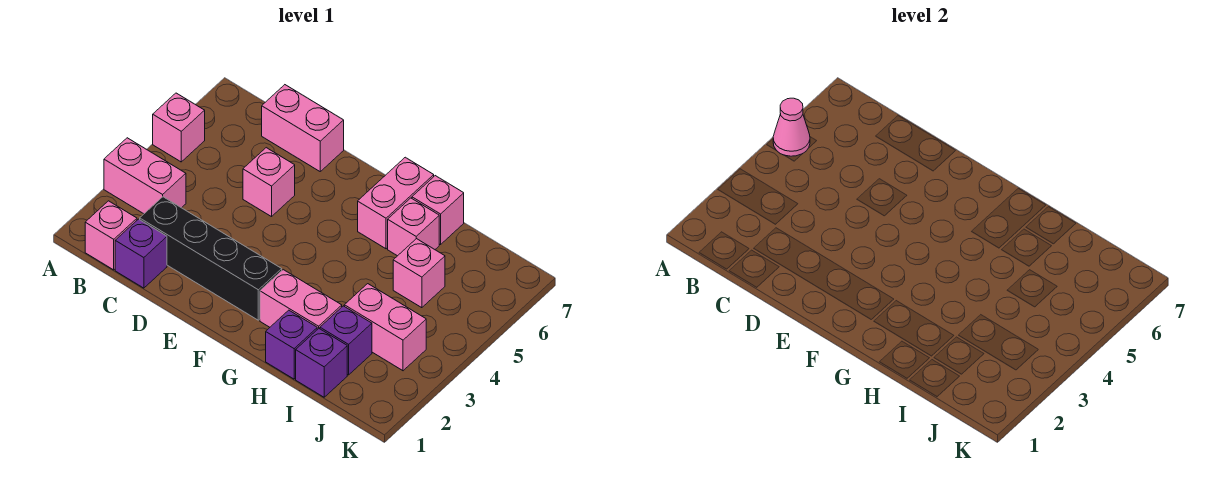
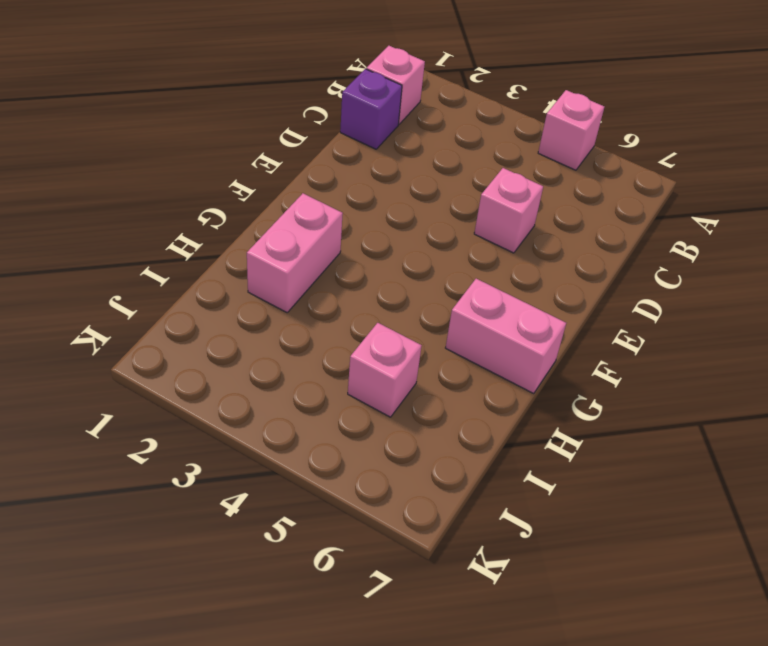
none -> pink brick A3:B3 level 1
none -> black brick C2:F2 level 1
none -> pink brick C7:D7 level 1

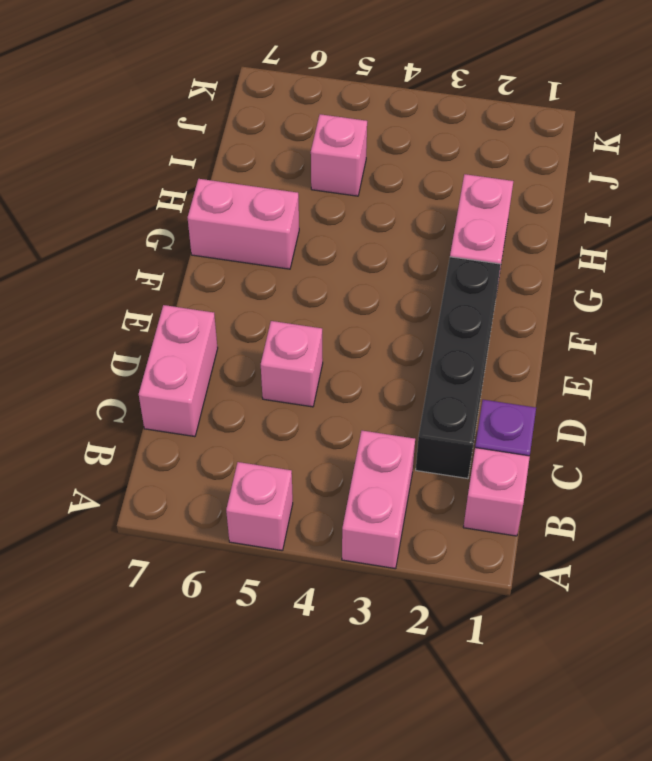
none -> purple brick H1 level 1
none -> pink brick H6 level 1
none -> pink brick H7 level 1

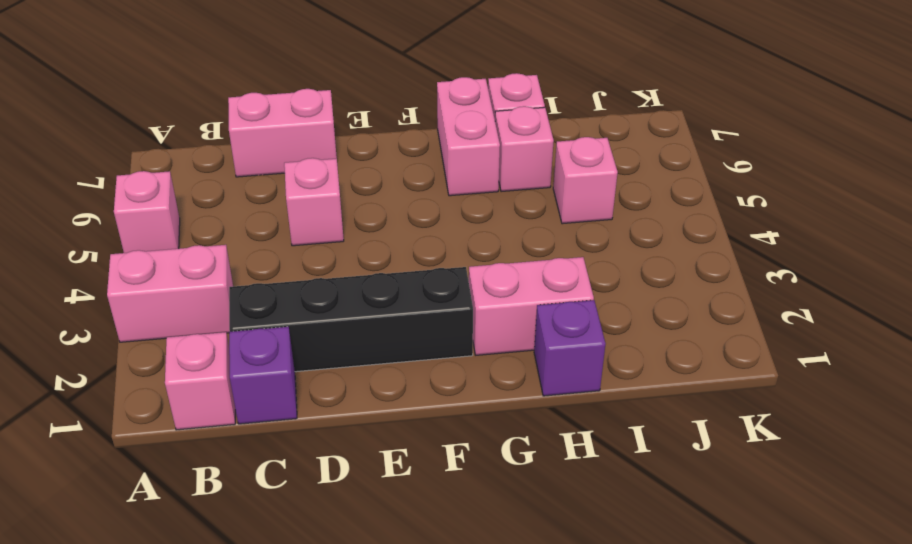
none -> purple brick I1 level 1
none -> purple brick I2 level 1
none -> pink brick I3:J3 level 1

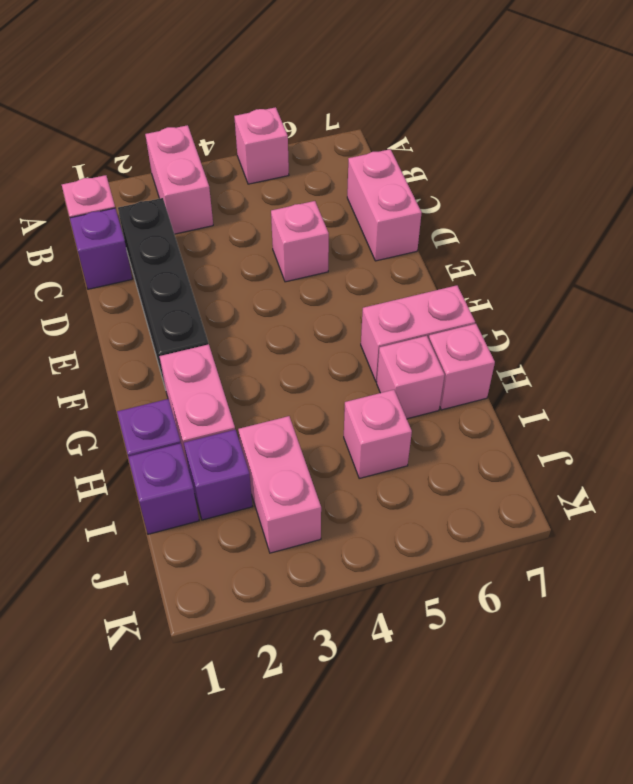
none -> pink cone A5 level 2

